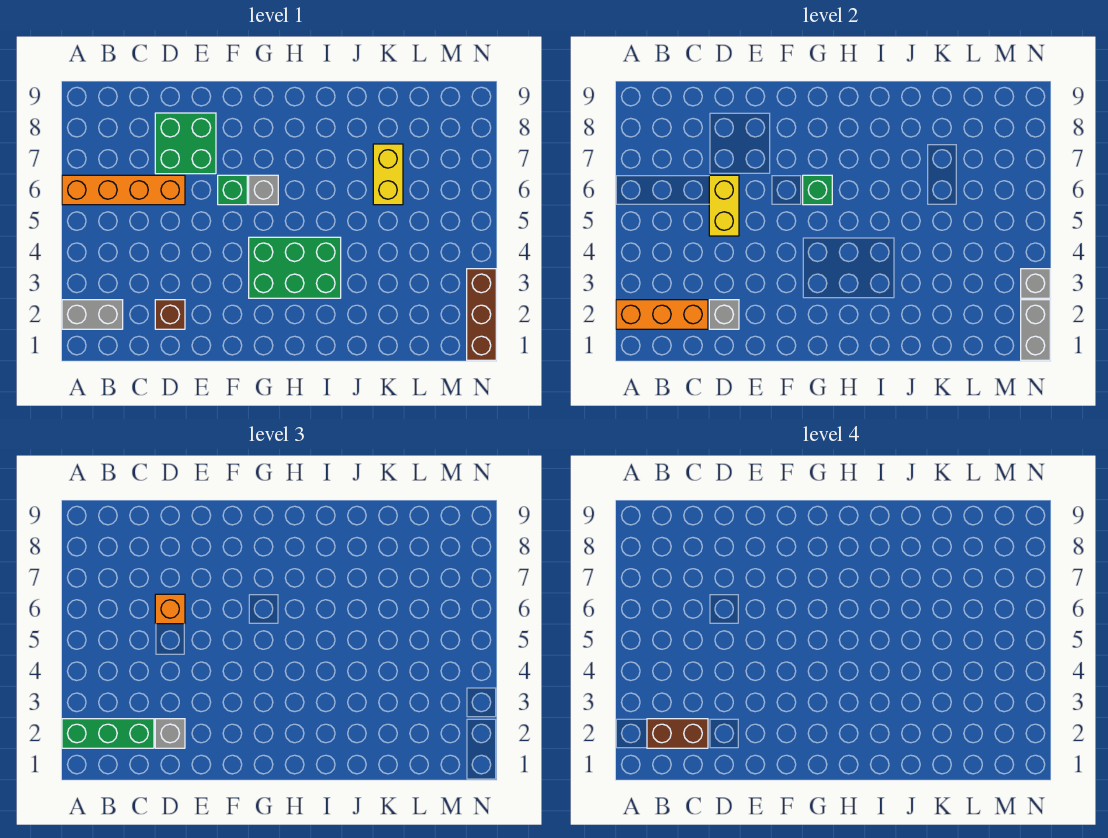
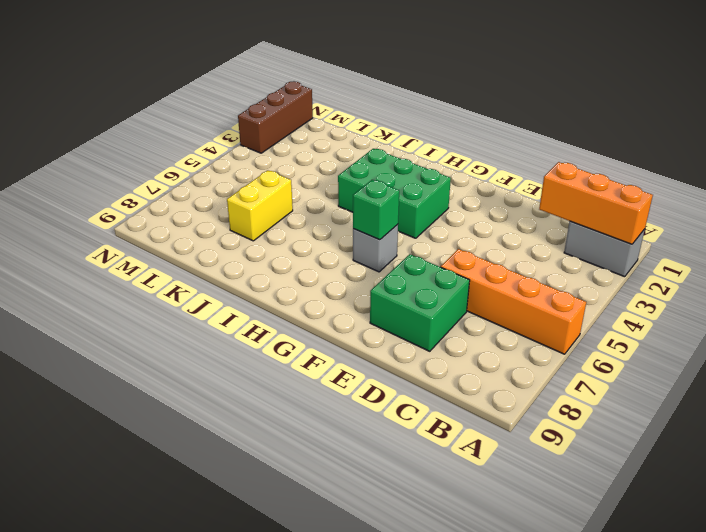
none -> brown brick D2 level 1
none -> green brick F6 level 1
none -> grey brick D2 level 2

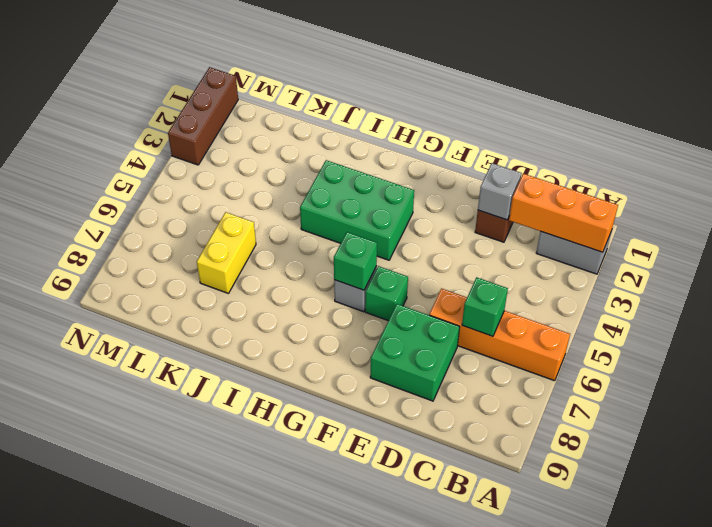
green brick C6 level 2 -> none
none -> yellow brick D5:D6 level 2
none -> grey brick N1:N2 level 2
none -> grey brick N3 level 2

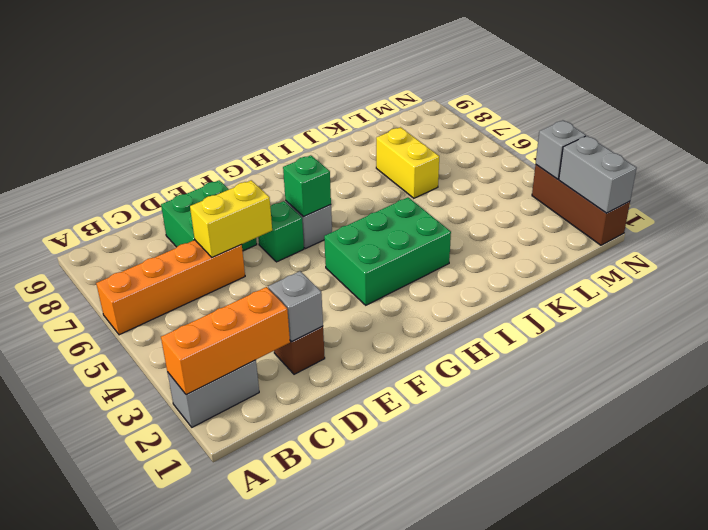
yellow brick D6:E6 level 2 -> yellow brick D5:D6 level 2
none -> green brick A2:C2 level 3
none -> grey brick D2 level 3
none -> orange brick D6 level 3

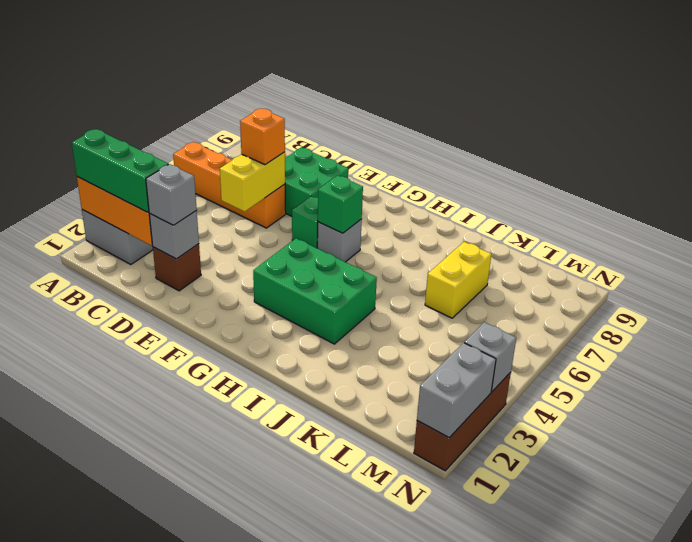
none -> brown brick B2:C2 level 4

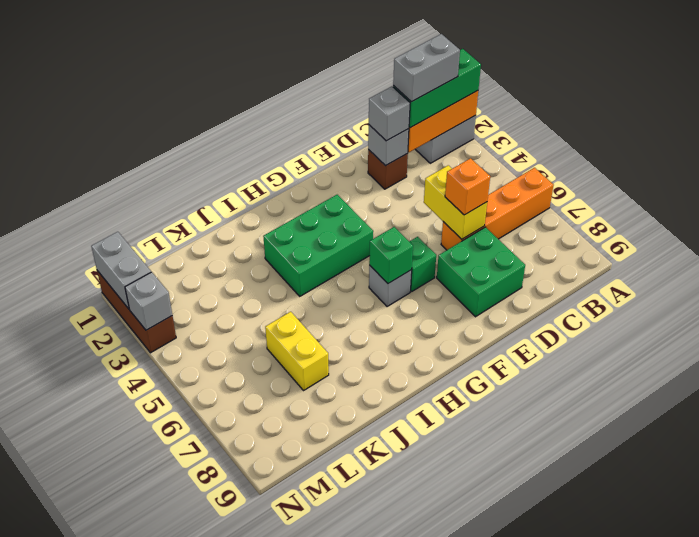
grey brick B2:C2 level 4 -> brown brick B2:C2 level 4

